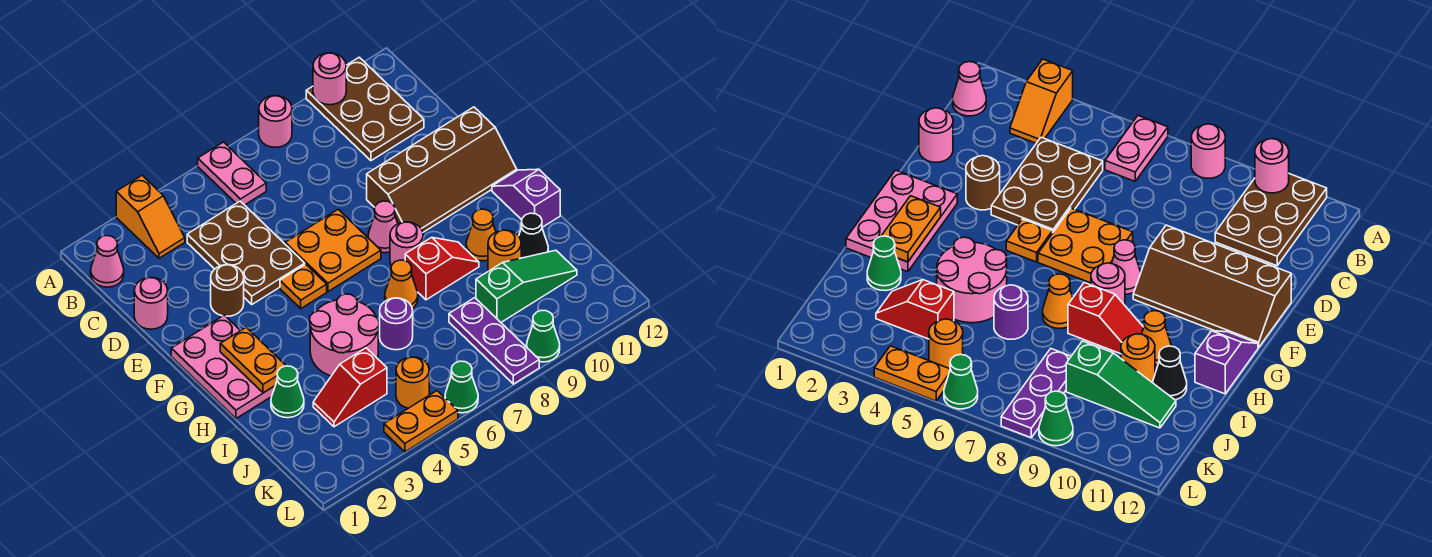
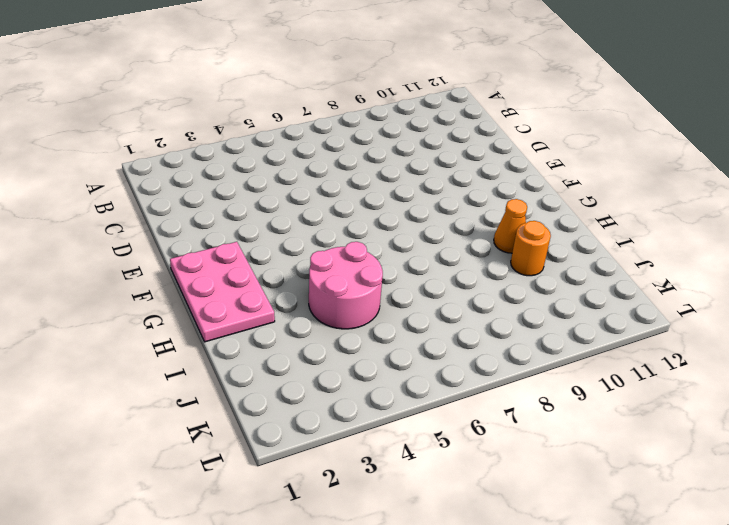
none -> orange slope A3:B3 level 1 top A
none -> pink plate A6:B6 level 1
none -> pink round brick A8 level 1
none -> brown plate A10:C11 level 1

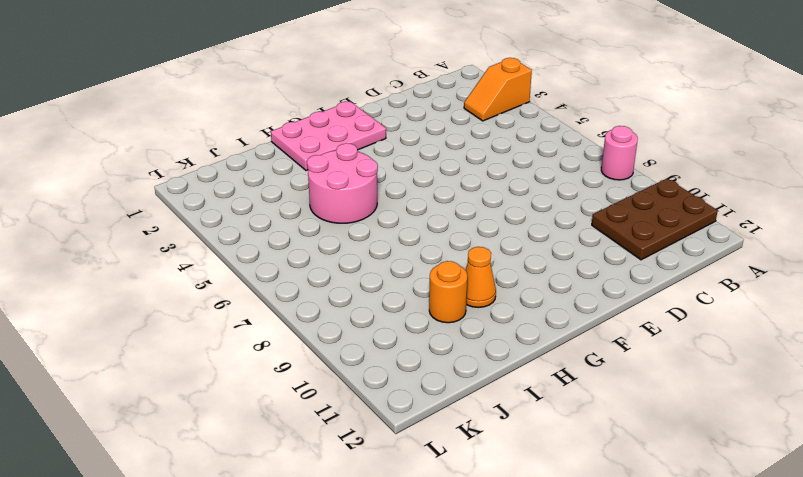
none -> pink plate A6:B6 level 1
none -> pink cone B1 level 1
none -> brown plate C4:E5 level 1
none -> pink round brick D1 level 1

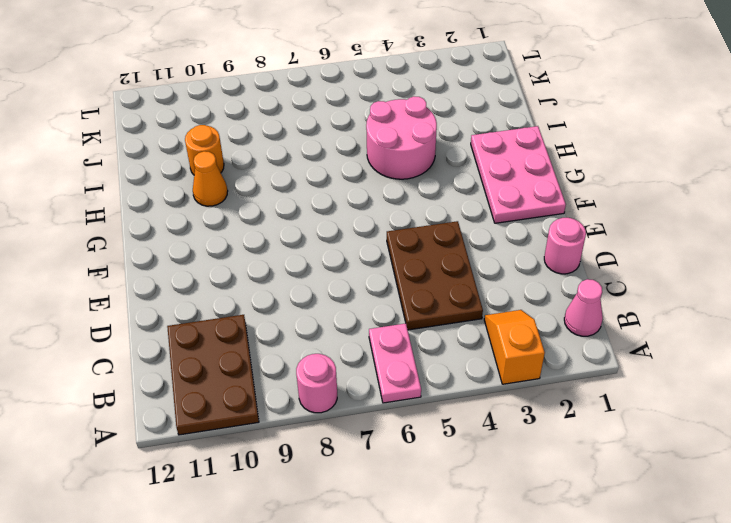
none -> brown round brick E3 level 1
none -> orange plate E6:F7 level 1
none -> brown slope E9:F12 level 1 top E
none -> orange plate F5 level 1

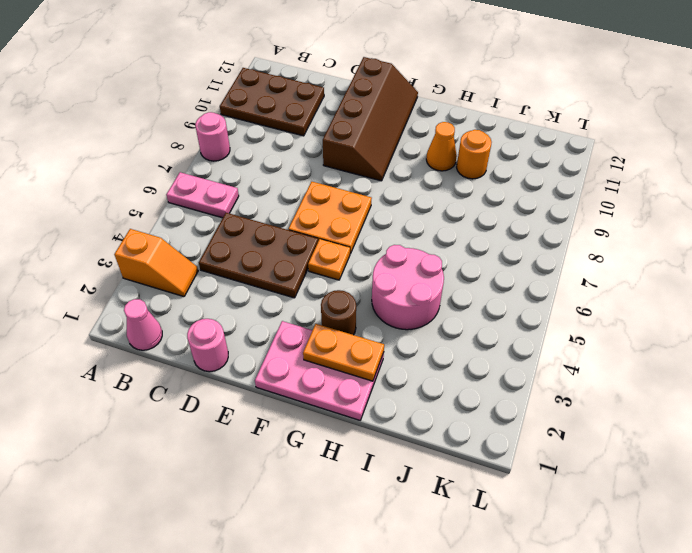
brown round brick G3 level 1 -> brown round brick E3 level 1
none -> pink cone F8 level 1
none -> pink round brick G8 level 1
none -> purple slope G12:H12 level 1 top H
none -> orange cone H7 level 1

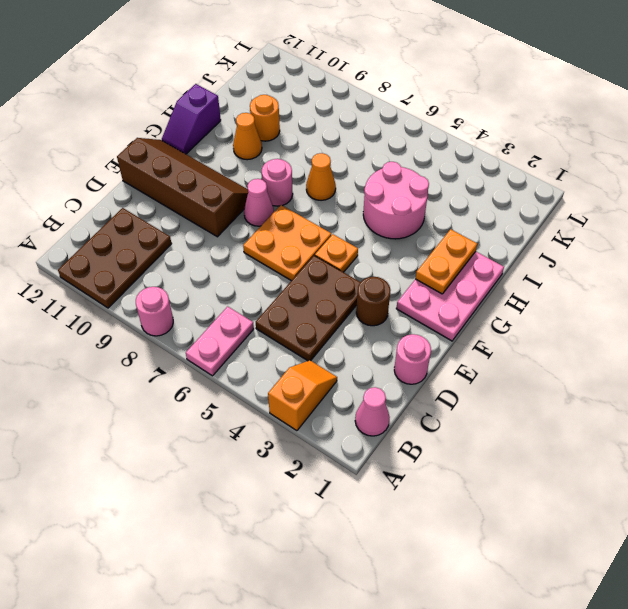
none -> red slope H8:H9 level 1 top 8
none -> green cone I2 level 1
none -> purple round brick I6 level 1
none -> black cone I11 level 1

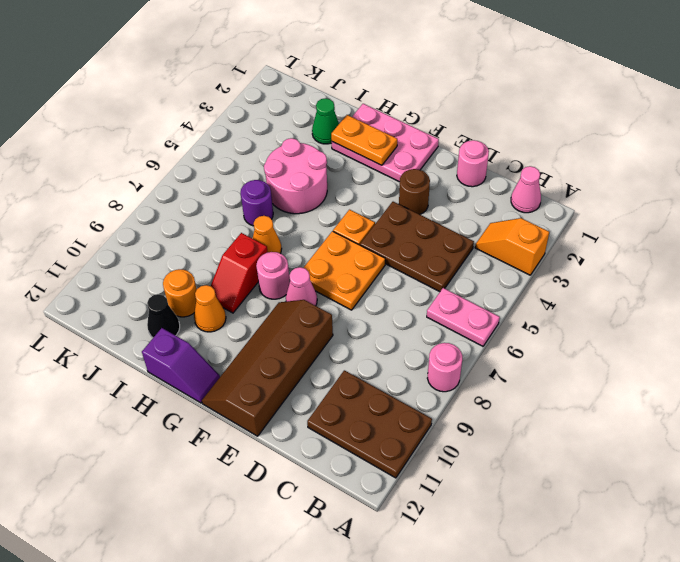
none -> red slope J3:J4 level 1 top 4
none -> purple plate J8:L8 level 1
none -> green slope J9:J11 level 1 top 9
none -> orange round brick K5 level 1

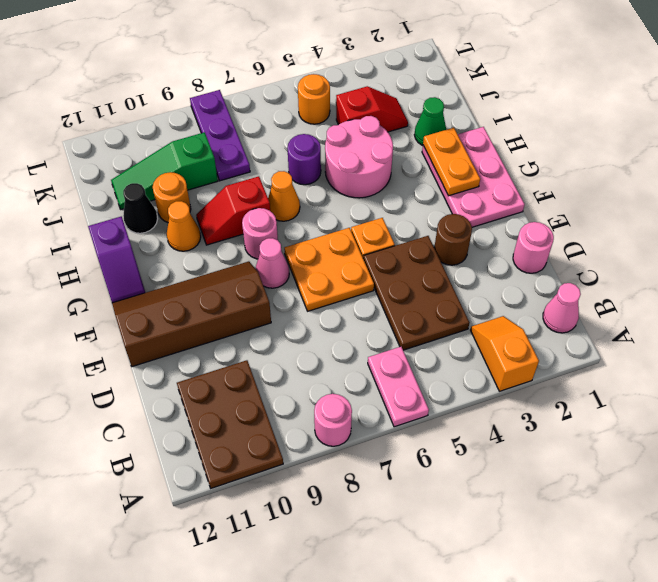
none -> orange plate L4:L5 level 1
none -> green cone L6 level 1
none -> green cone L9 level 1
none -> pink round brick A10 level 2

